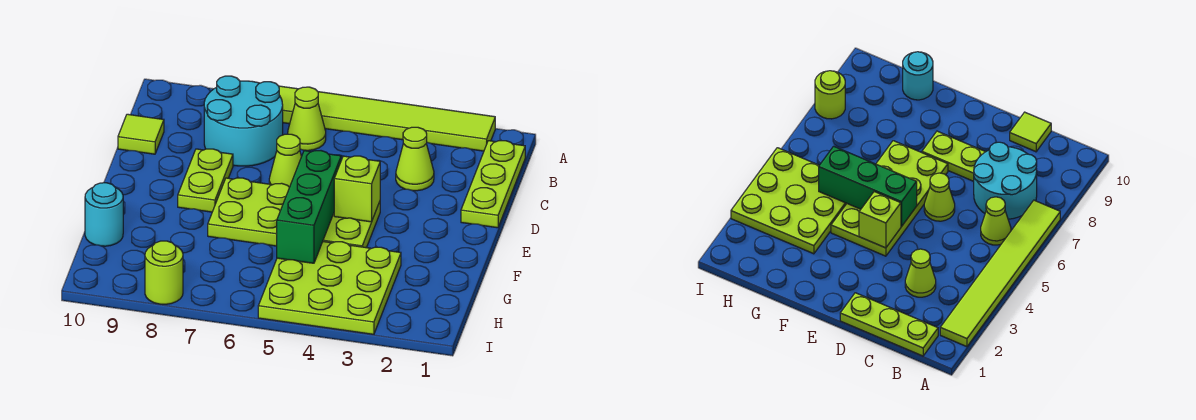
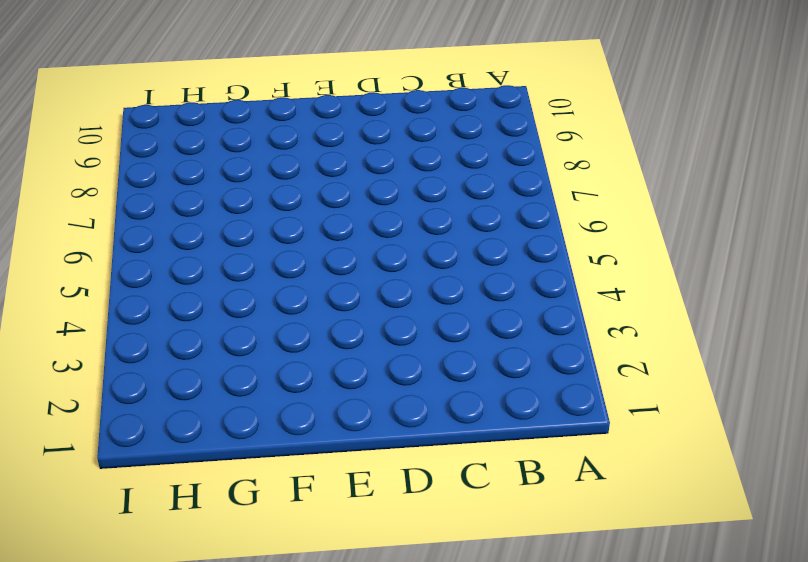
none -> lime tile A2:A7 level 1
none -> lime plate B1:D1 level 1
none -> lime cone B6 level 1

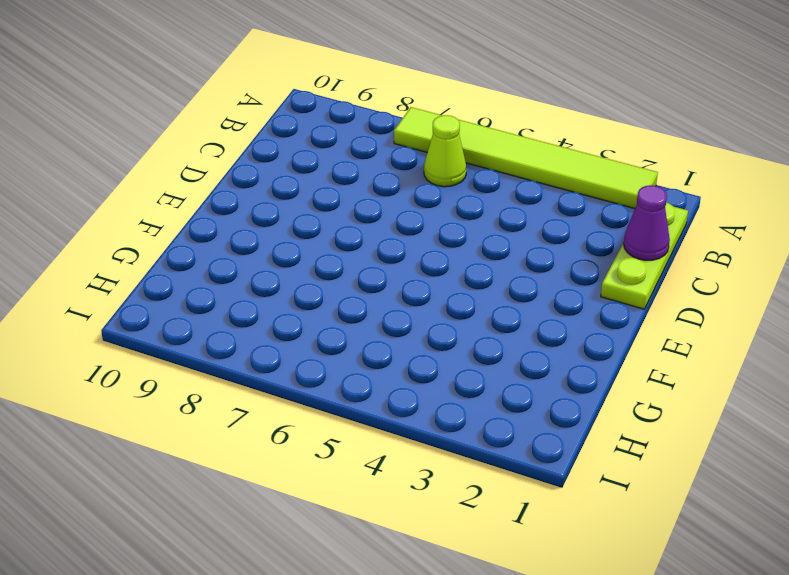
purple cone C1 level 2 -> none
none -> cyan round brick B7:C8 level 1
none -> lime cone C3 level 1
none -> lime tile C10 level 1

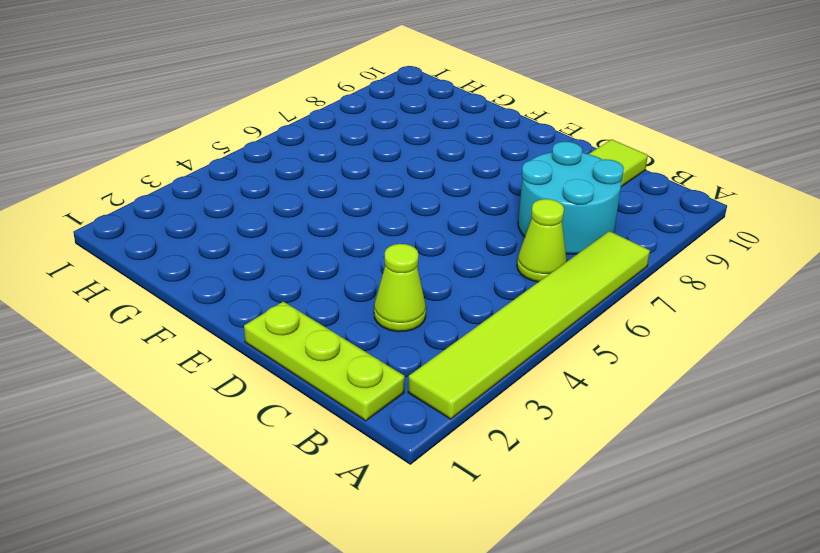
none -> lime cone D6 level 1
none -> lime plate D8:E8 level 1
none -> lime plate E4:F7 level 1

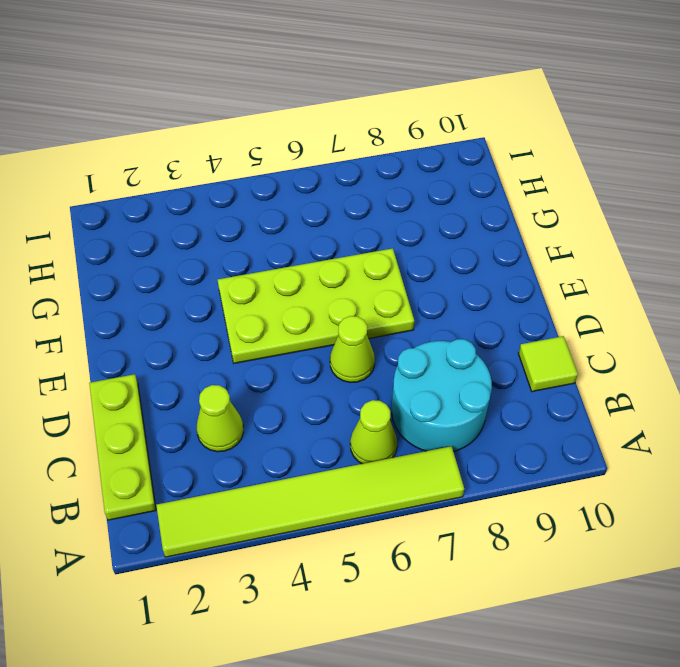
none -> lime plate D8:E8 level 1
none -> lime plate G3:I5 level 1
none -> cyan round brick G10 level 1

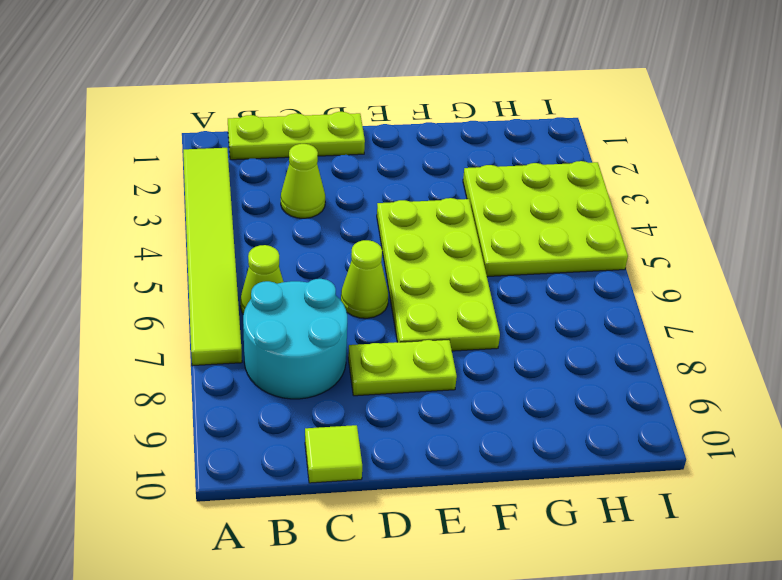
none -> cyan round brick G10 level 1
none -> lime round brick I8 level 1
none -> lime brick E4 level 2

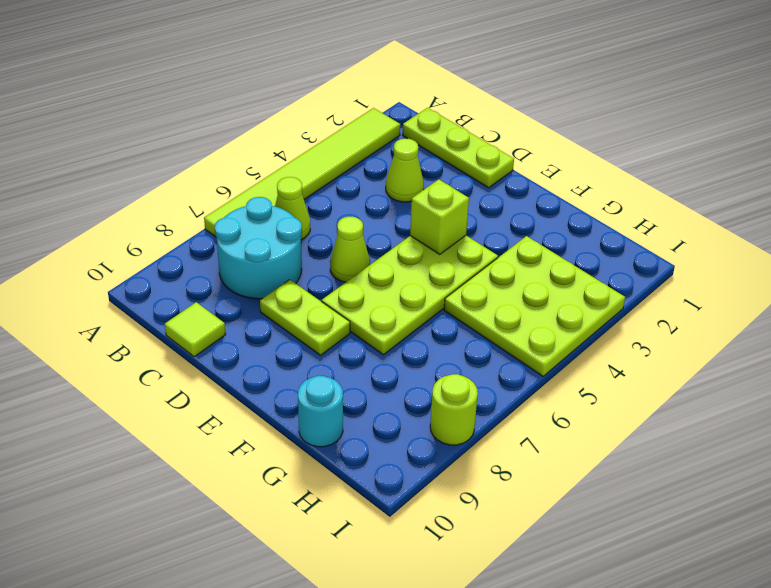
none -> green brick E5:G5 level 2

